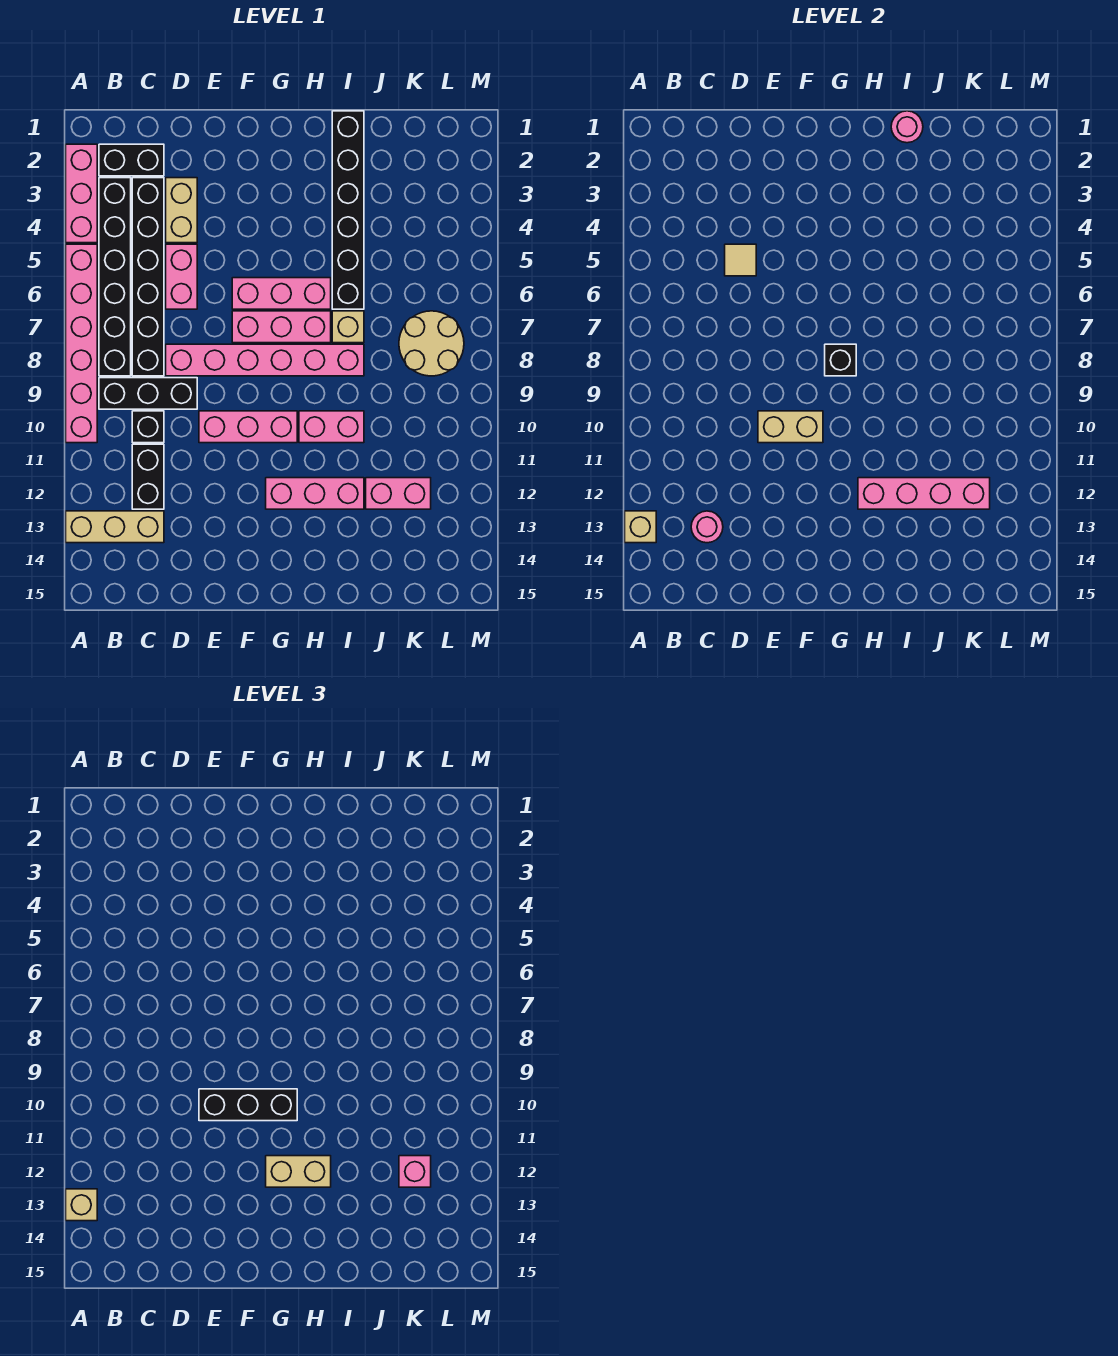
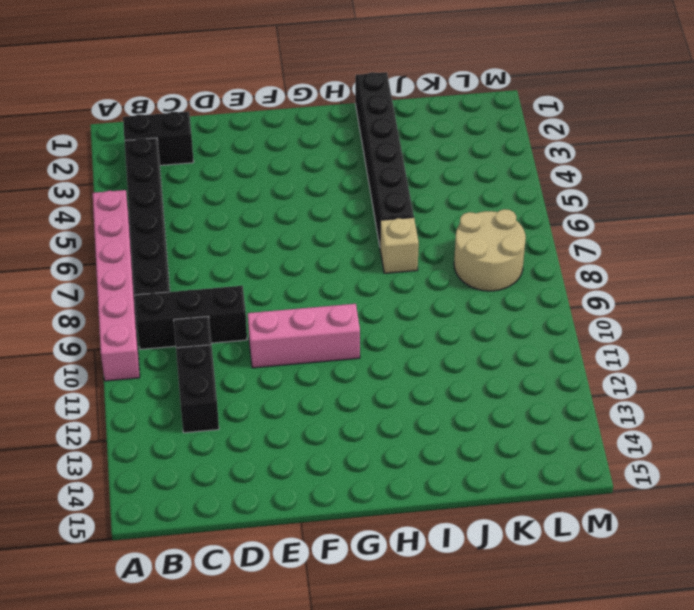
none -> pink brick A2:A4 level 1
none -> tan brick A13:C13 level 1
none -> black brick C3:C8 level 1
none -> tan brick D3:D4 level 1

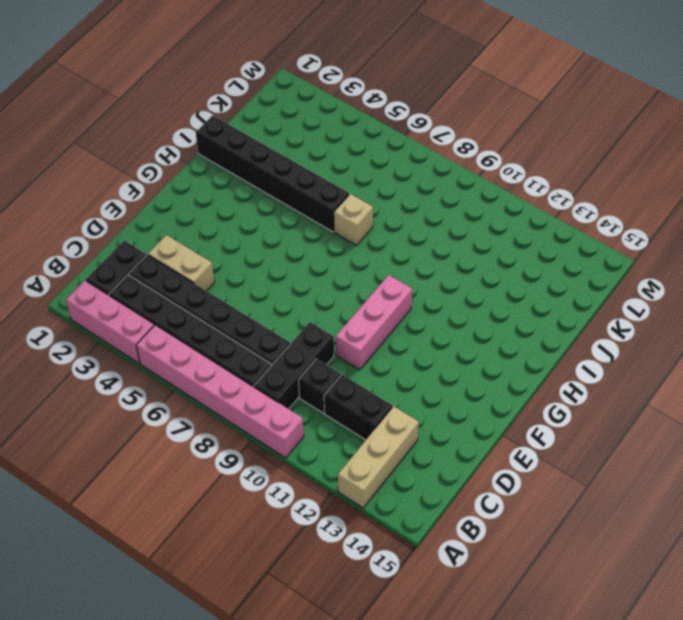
none -> pink brick D5:D6 level 1
none -> pink brick D8:I8 level 1
none -> pink brick F6:H6 level 1
none -> pink brick F7:H7 level 1

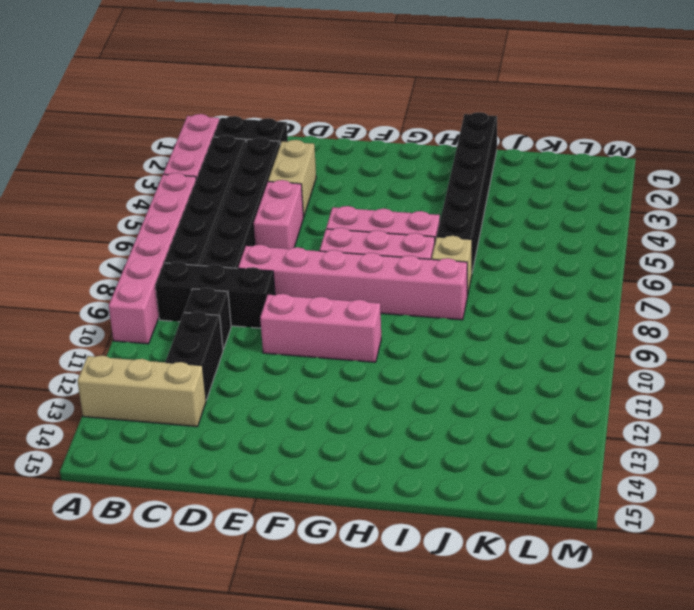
none -> pink brick G12:I12 level 1
none -> pink brick H10:I10 level 1
none -> pink brick J12:K12 level 1
none -> tan round brick K7:L8 level 1

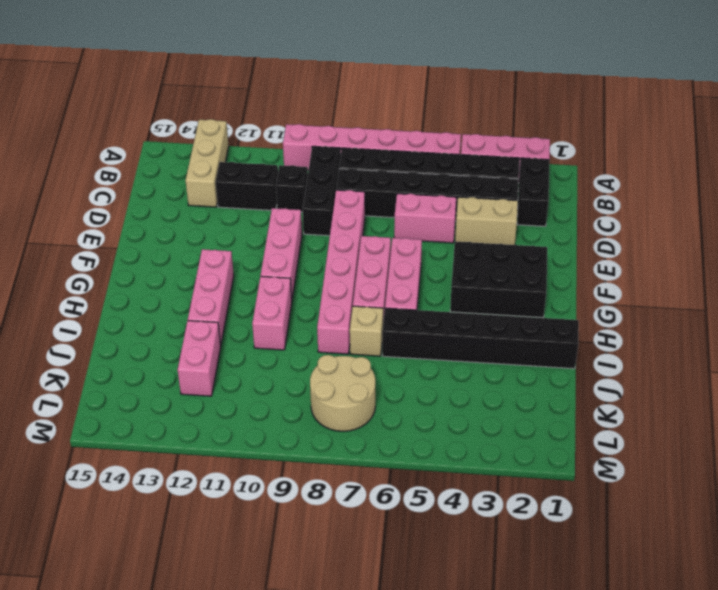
black brick F2:G4 level 1 -> none
none -> tan brick A13 level 2
none -> pink round brick C13 level 2
none -> tan tile D5 level 2
none -> tan brick E10:F10 level 2

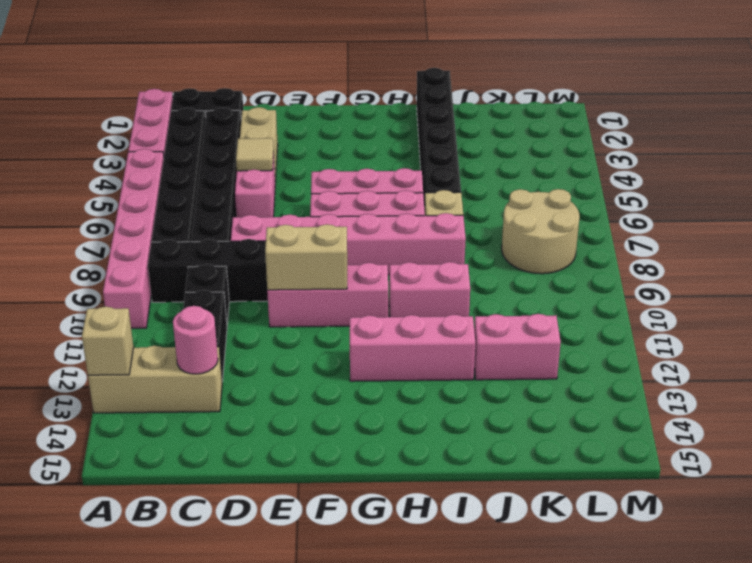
none -> black brick G8 level 2
none -> pink brick H12:K12 level 2
none -> pink round brick I1 level 2
none -> tan brick A13 level 3

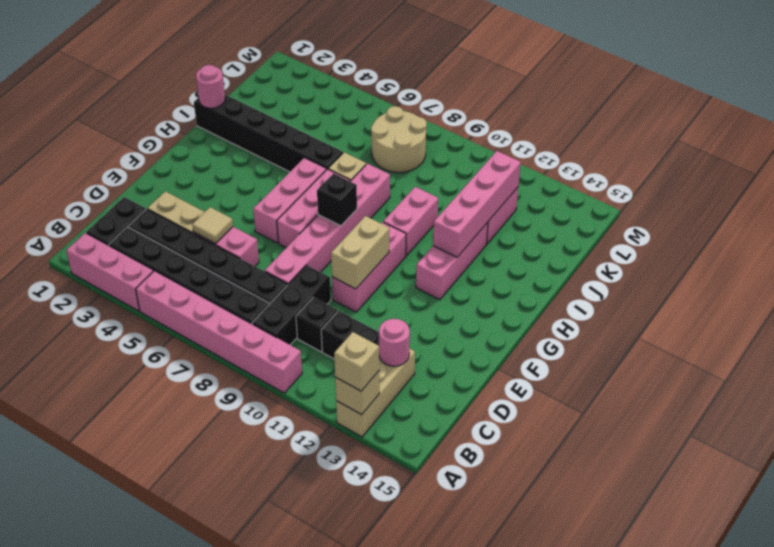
none -> black brick E10:G10 level 3
none -> tan brick G12:H12 level 3
none -> pink brick K12 level 3

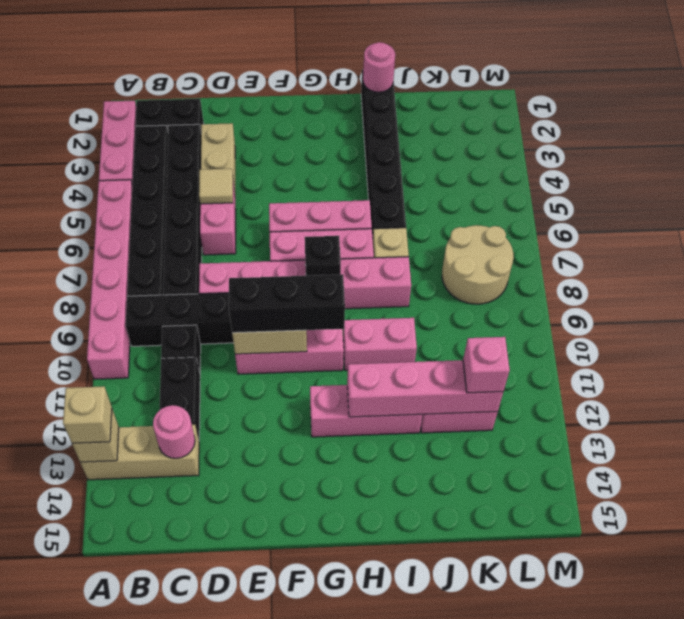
none -> tan brick G12:H12 level 3

